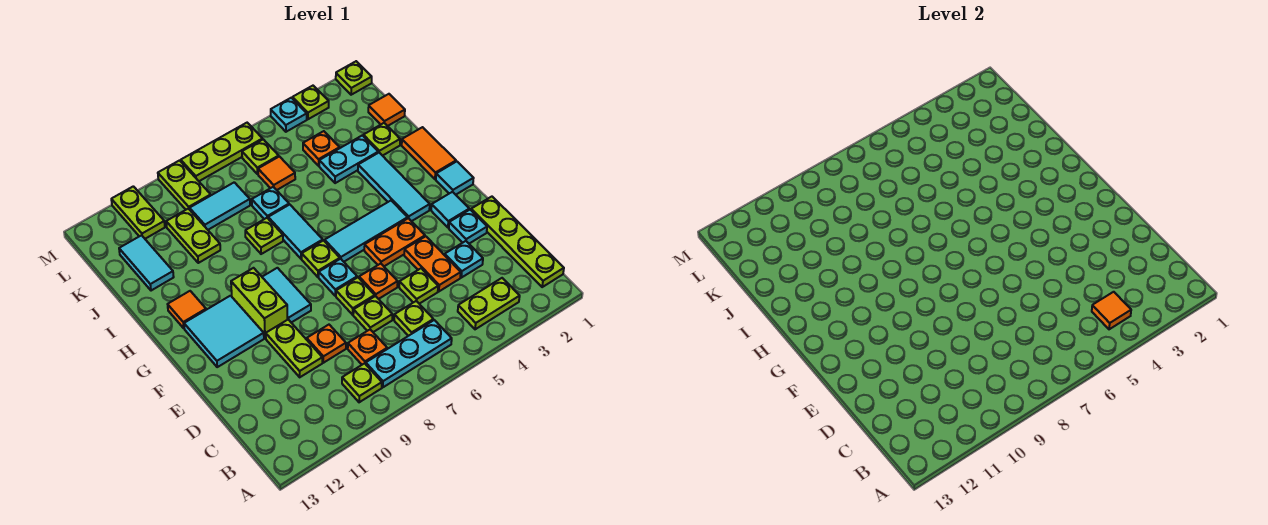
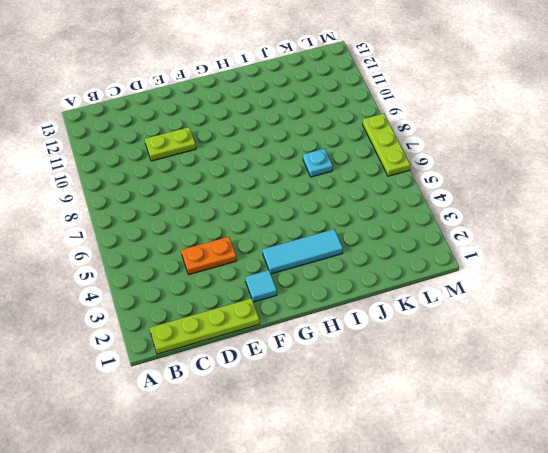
none -> lime plate B3:B4 level 1
none -> cyan plate B6:B8 level 1
none -> lime plate B9 level 1
none -> lime plate C6 level 1

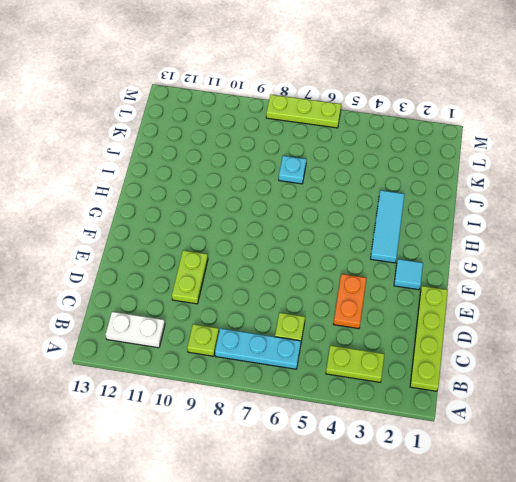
white plate B11:B12 level 1 -> none
none -> orange plate C8 level 1
none -> cyan plate D3 level 1
none -> lime plate D5 level 1
none -> lime plate D7 level 1

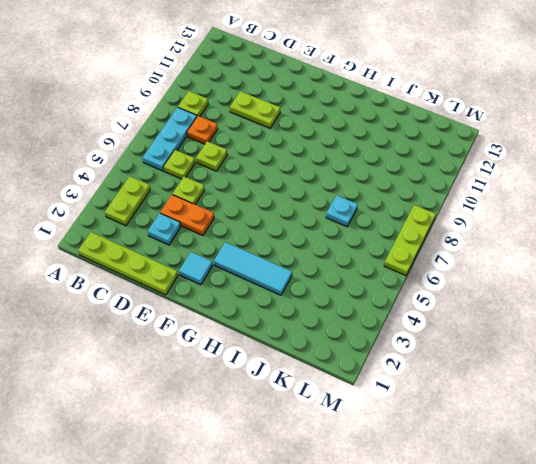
none -> orange plate D9 level 1
none -> cyan plate E2 level 1
none -> orange plate E6 level 1
none -> lime plate E7 level 1

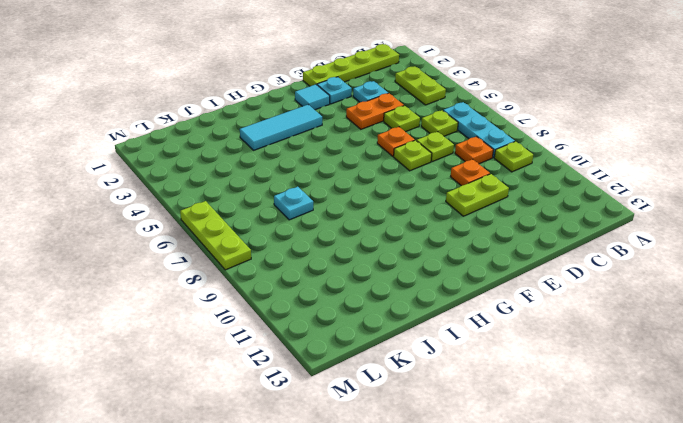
none -> orange plate F4:F5 level 1
none -> cyan plate F7 level 1
none -> cyan tile F9:G9 level 1
none -> lime brick F10:G10 level 1

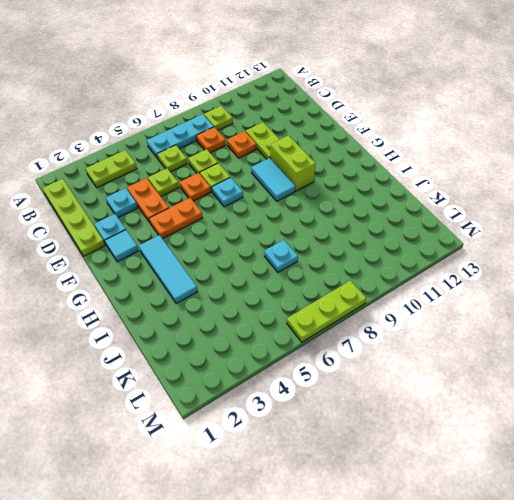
none -> cyan tile F11:G12 level 1
none -> cyan tile G1 level 1
none -> cyan tile G4:G6 level 1
none -> lime plate G7 level 1

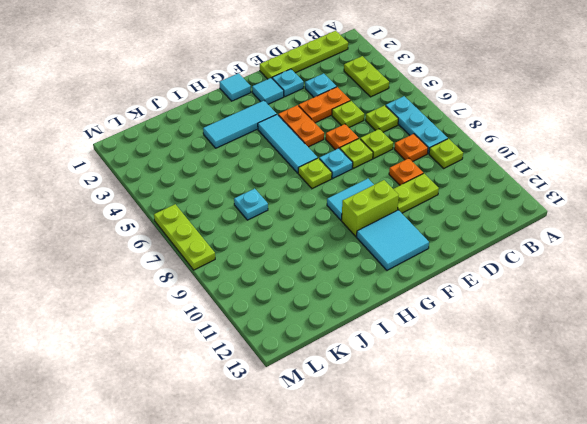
none -> orange tile H1:I1 level 1
none -> cyan tile H7:I7 level 1
none -> orange tile H12 level 1
none -> lime plate I8 level 1

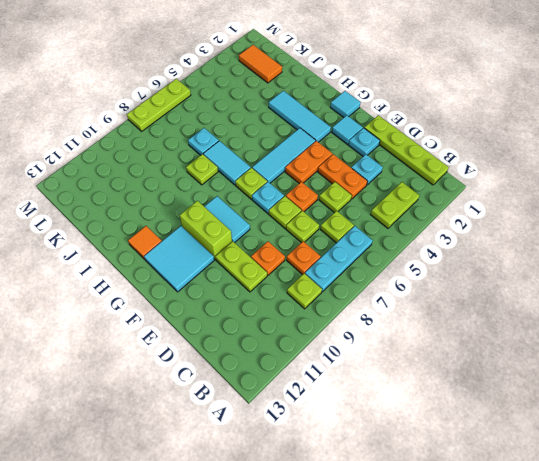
orange tile K2:L2 level 1 -> orange tile H1:I1 level 1
none -> lime plate J2 level 1
none -> cyan plate J3:J4 level 1
none -> lime plate J10:K10 level 1
none -> cyan tile J12:K12 level 1

